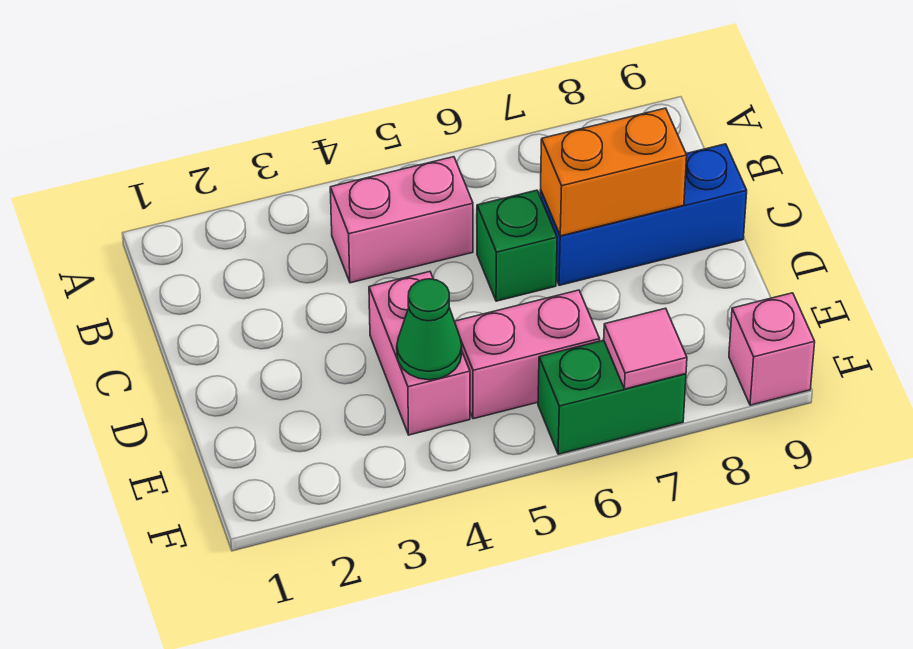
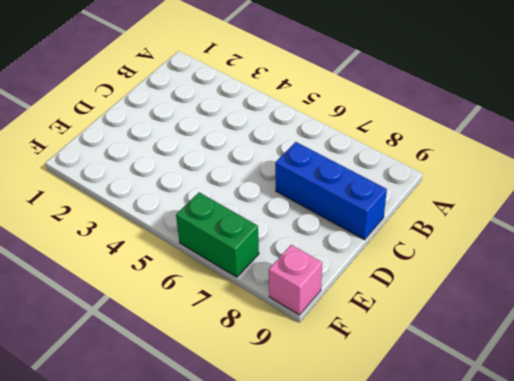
none -> pink brick B4:B5 level 1
none -> green brick C6 level 1

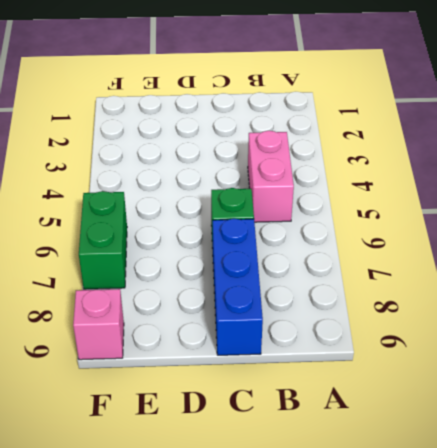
none -> pink brick D4:E4 level 1
none -> pink brick E5:E6 level 1

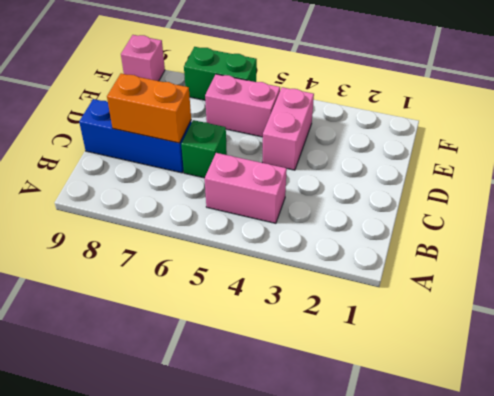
none -> green cone E4 level 2
none -> pink tile F7 level 2

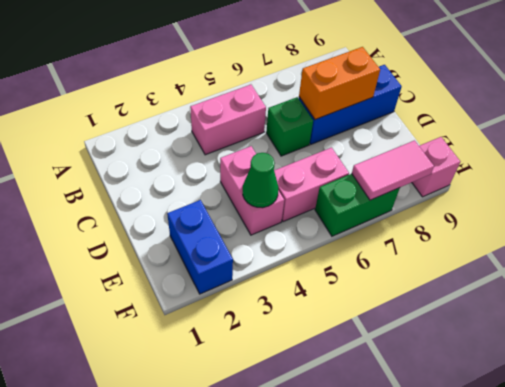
blue brick E2:F2 level 1 -> none
pink tile F7:F8 level 2 -> pink tile F7 level 2

